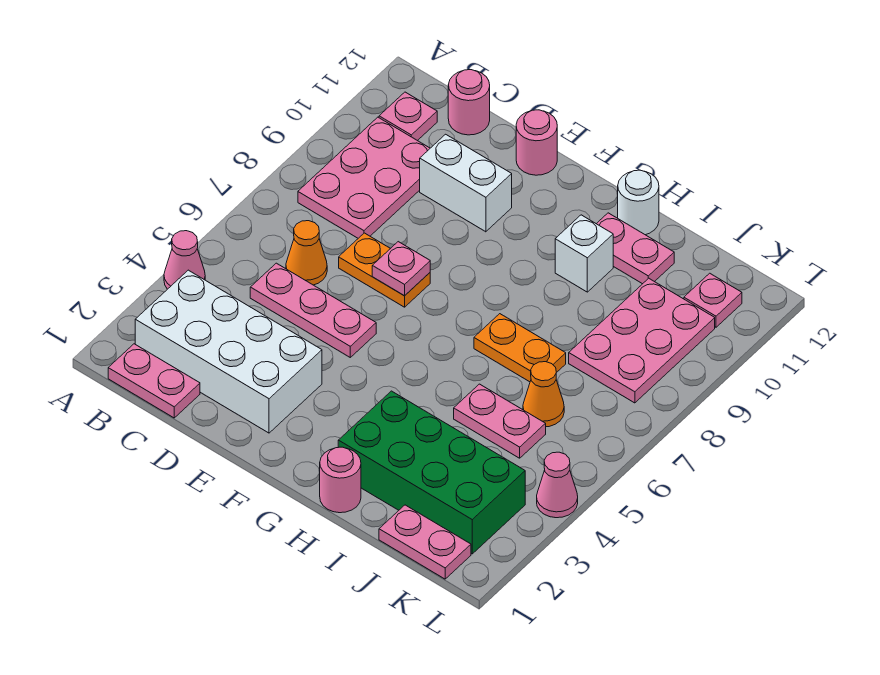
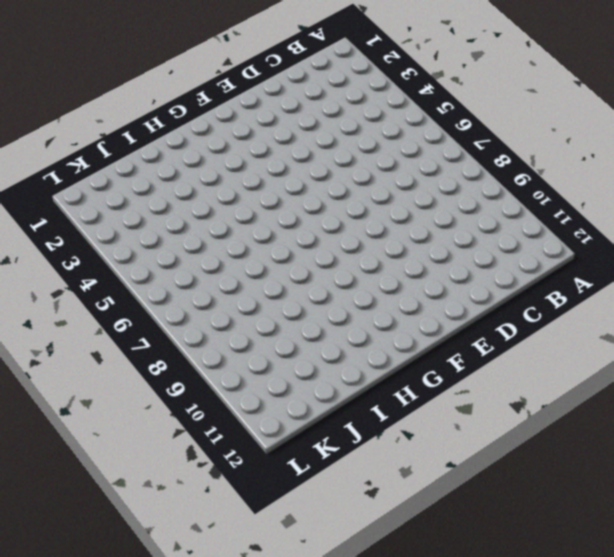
none -> pink cone A4 level 1
none -> pink plate B1:C1 level 1
none -> white brick B2:E3 level 1

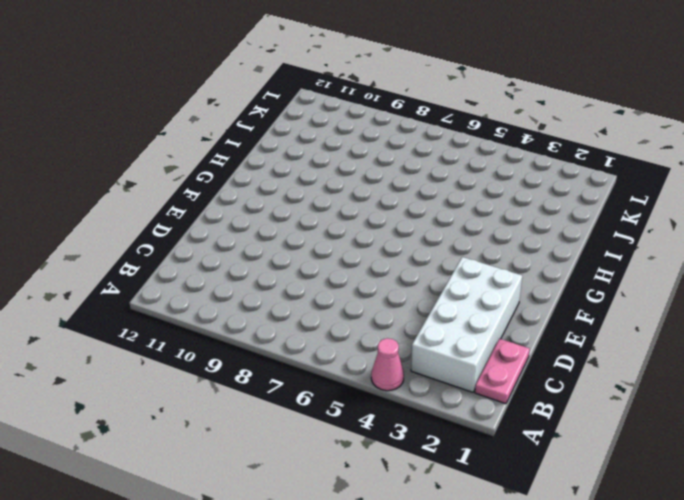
none -> pink plate B8:C10 level 1
none -> pink plate B11 level 1
none -> pink plate C5:E5 level 1

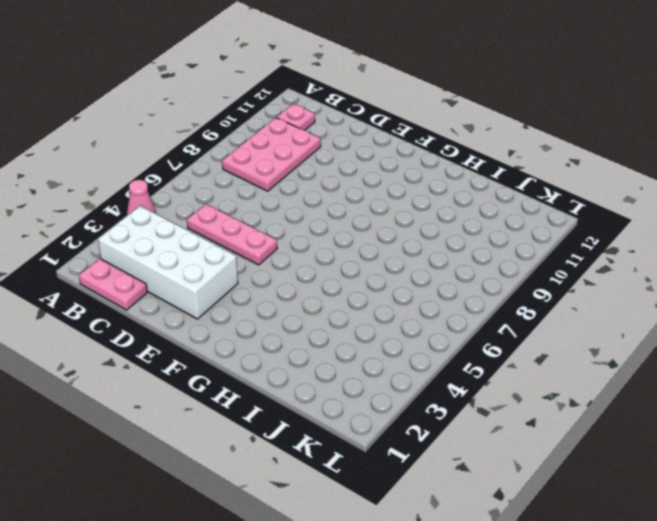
none -> orange cone C6 level 1
none -> pink round brick C12 level 1
none -> orange plate D7:E7 level 1

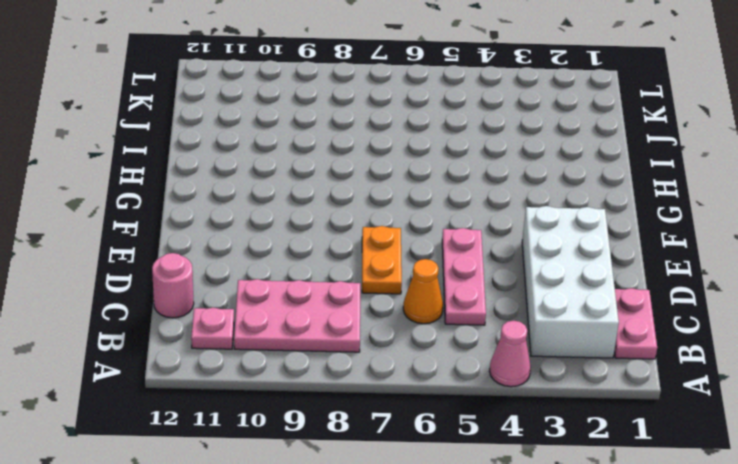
none -> white brick D10:E10 level 1
none -> pink round brick E12 level 1
none -> pink round brick H1 level 1

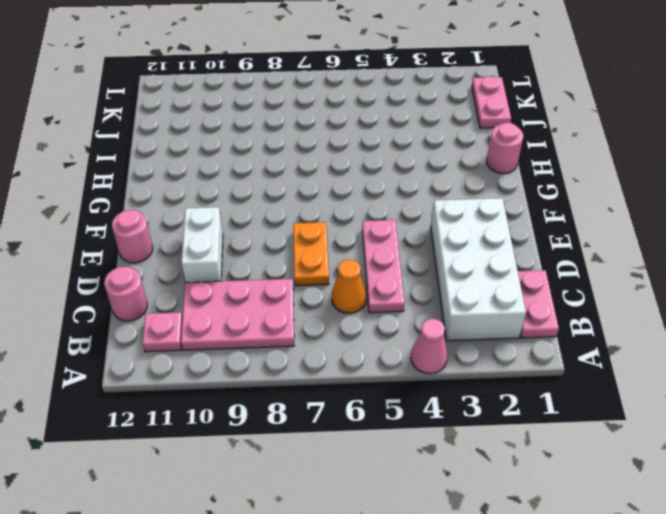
none -> green brick H2:K3 level 1
none -> orange plate H7:I7 level 1
none -> white brick H10 level 1

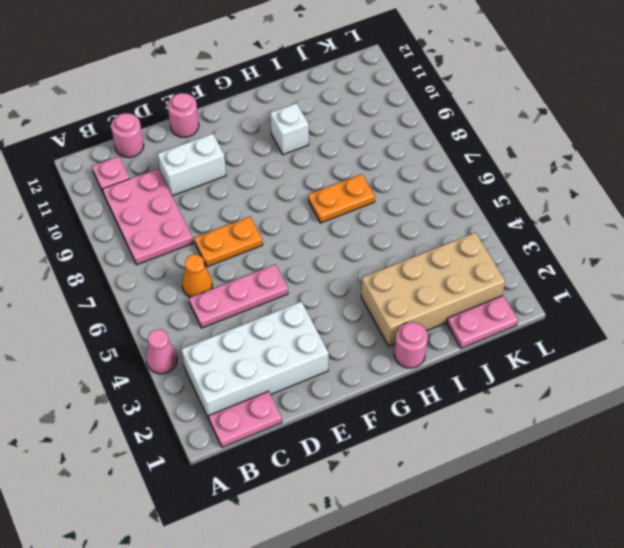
tan brick H2:K3 level 1 -> green brick H2:K3 level 1
none -> pink plate H11:I11 level 1
none -> white round brick H12 level 1
none -> pink plate I5:J5 level 1

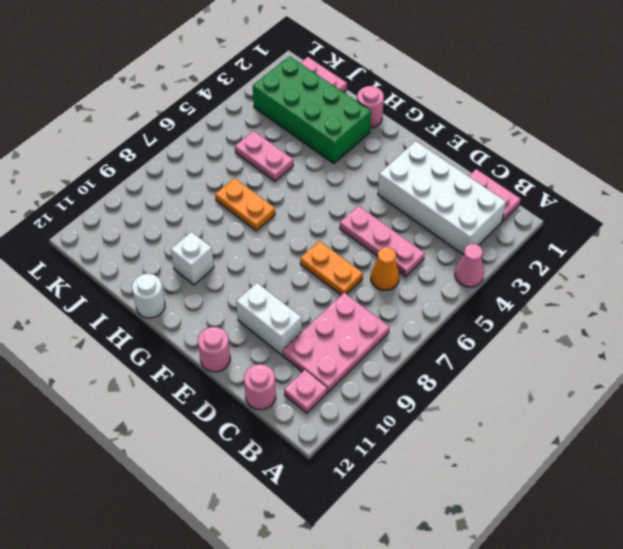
none -> pink plate H11:I11 level 1
none -> orange cone J6 level 1
none -> pink plate J8:K10 level 1

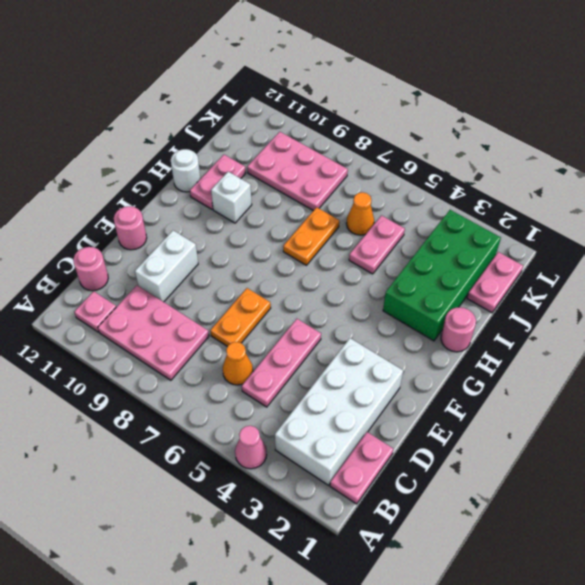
none -> pink plate K11 level 1
none -> pink cone L4 level 1
none -> pink plate E7 level 2

